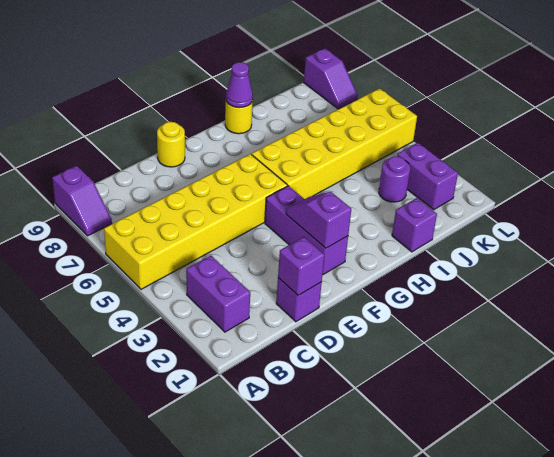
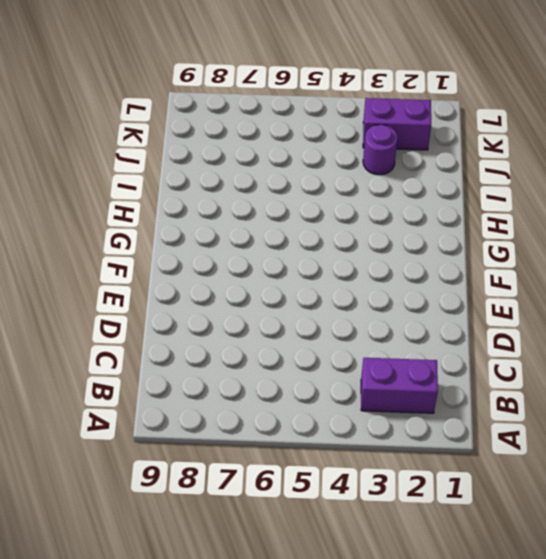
none -> yellow brick A5:F6 level 1
none -> purple slope A8:A9 level 1 top 9
none -> purple brick D1 level 1

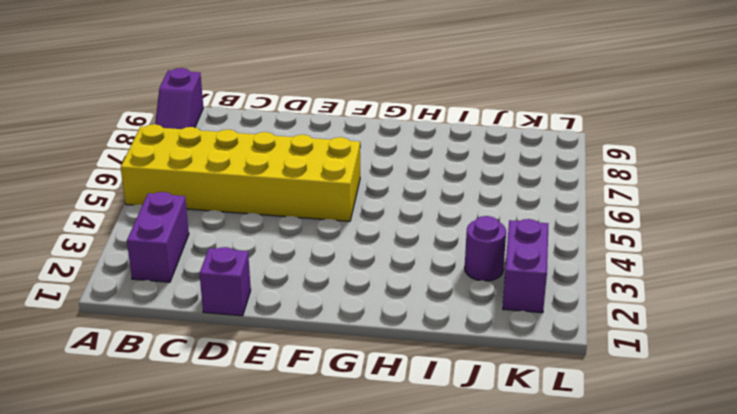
none -> yellow round brick E9 level 1
none -> purple brick F2:F4 level 1
none -> yellow brick G5:L6 level 1

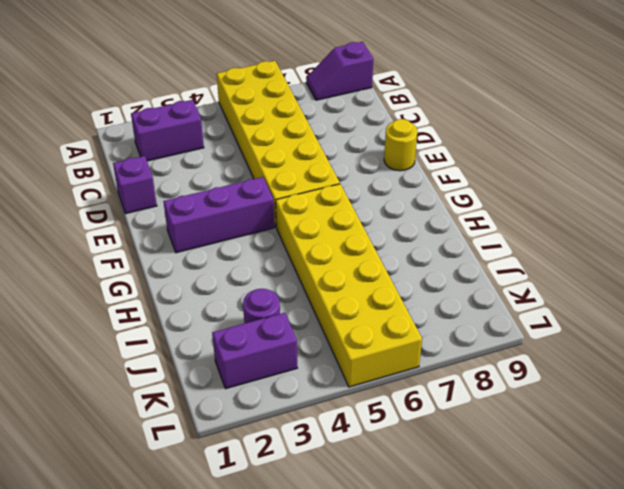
none -> yellow round brick H9 level 1
none -> purple brick I1 level 1
none -> purple slope L8:L9 level 1 top 9

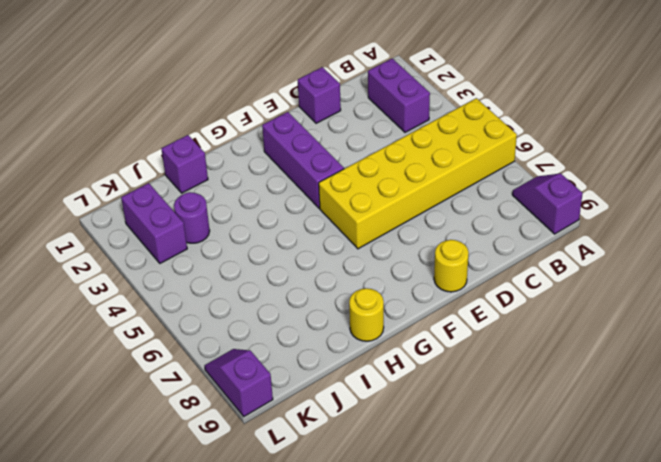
none -> yellow brick G5:L6 level 1
none -> purple brick D1 level 2
none -> purple slope F2:F3 level 2 top 2

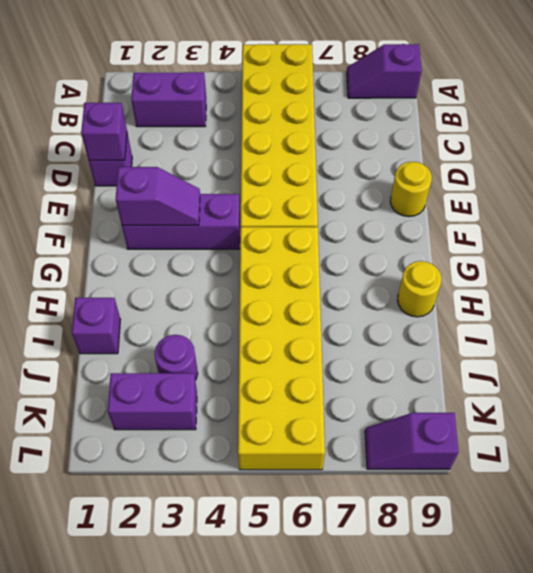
none -> purple cone H9 level 2

